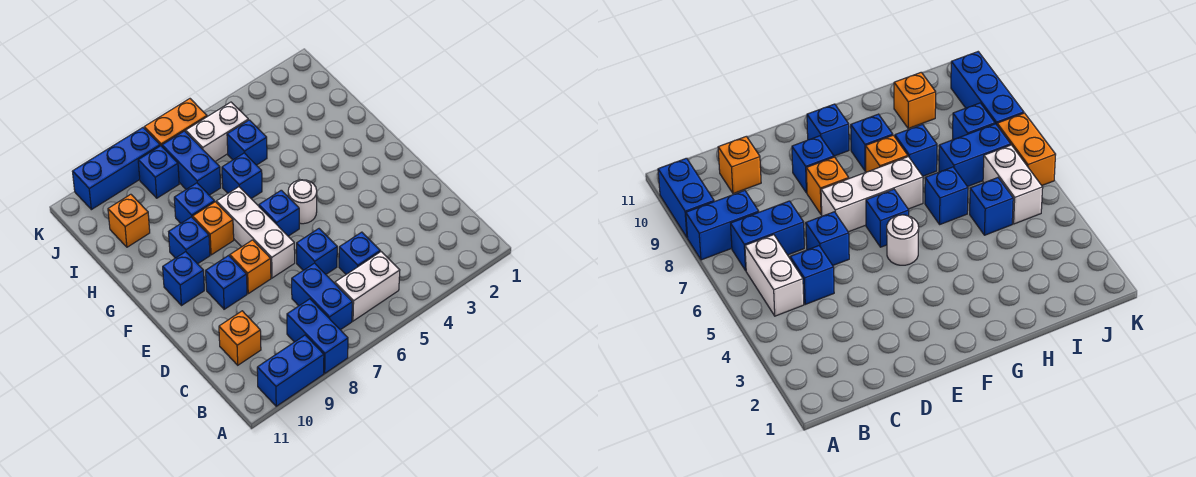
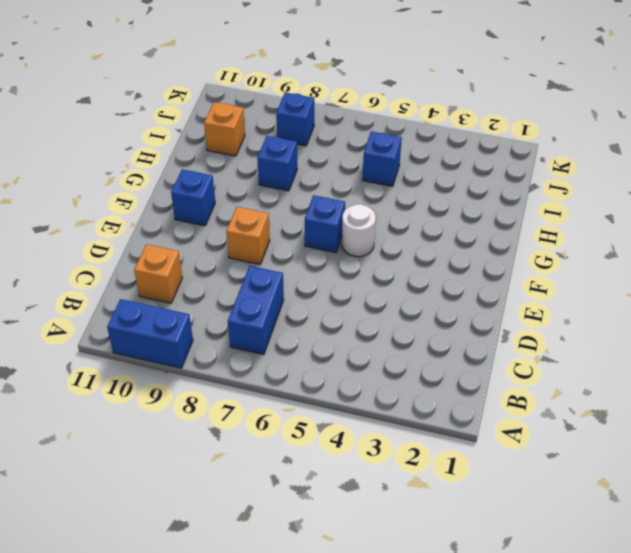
none -> blue brick A8:B8 level 1
none -> white brick B5:B6 level 1
none -> blue brick C5 level 1

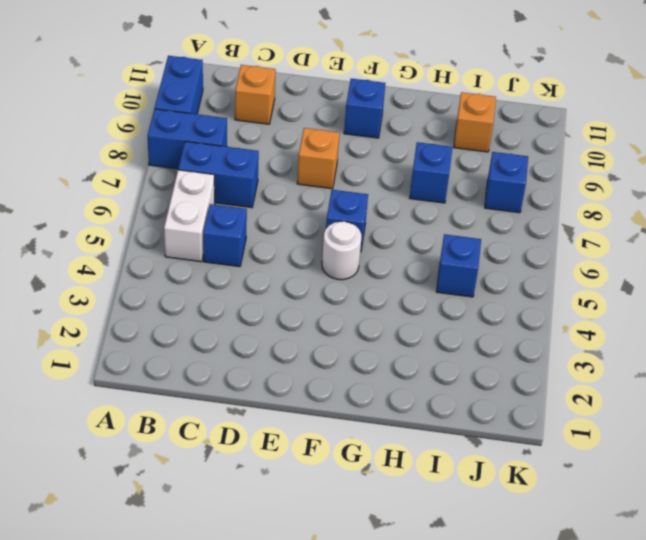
none -> blue brick D6 level 1
none -> white brick E7:G7 level 1
none -> blue brick E9 level 1

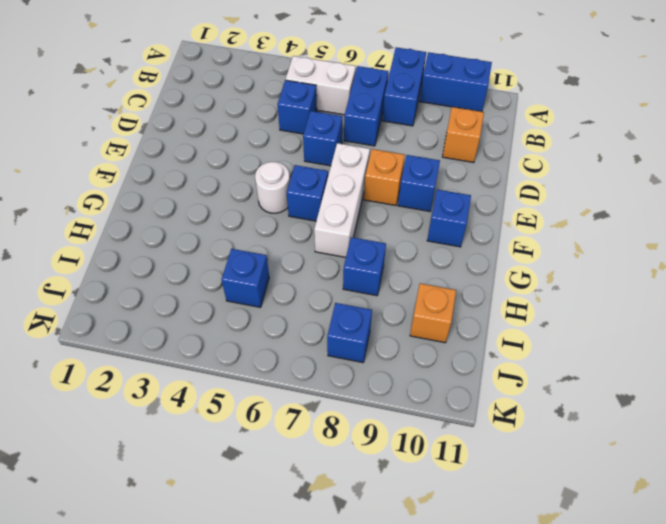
none -> orange brick G8 level 1
none -> blue brick G9 level 1
none -> blue brick H6 level 1

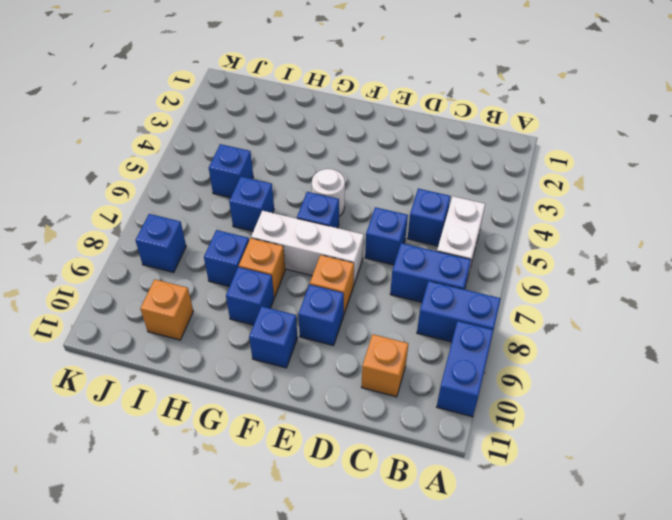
none -> blue brick I7:J7 level 1
none -> white brick J5:J6 level 1
none -> orange brick K6:K7 level 1

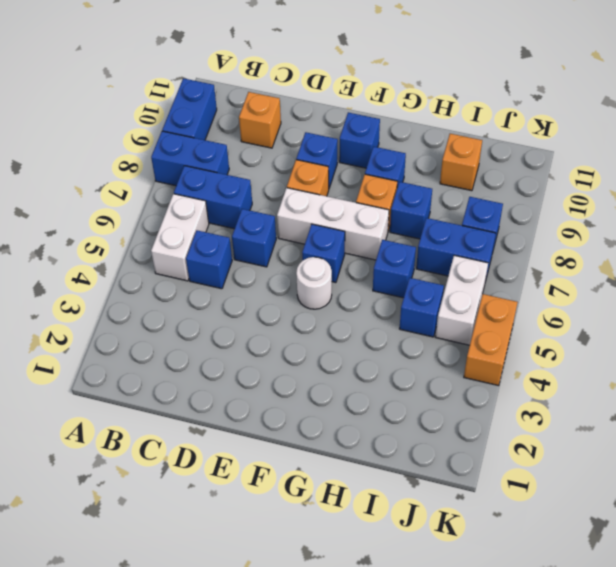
orange brick K4:K5 level 1 -> orange brick K6:K7 level 1
none -> blue brick K8:K10 level 1

